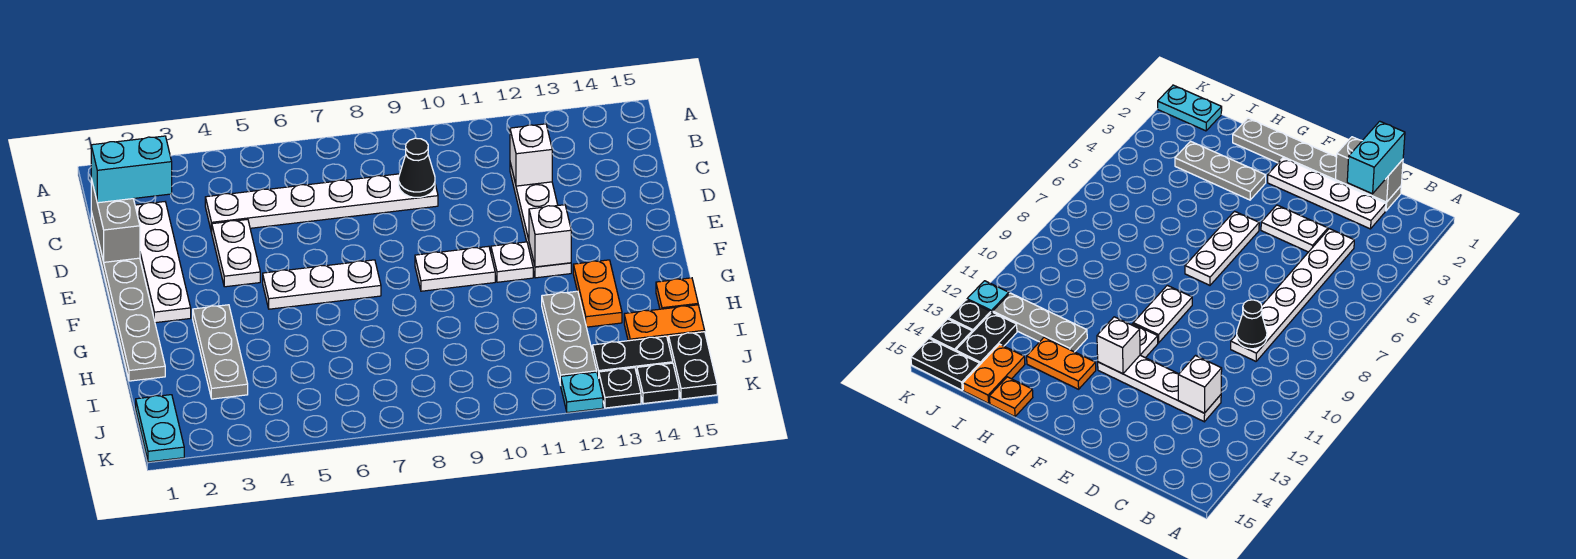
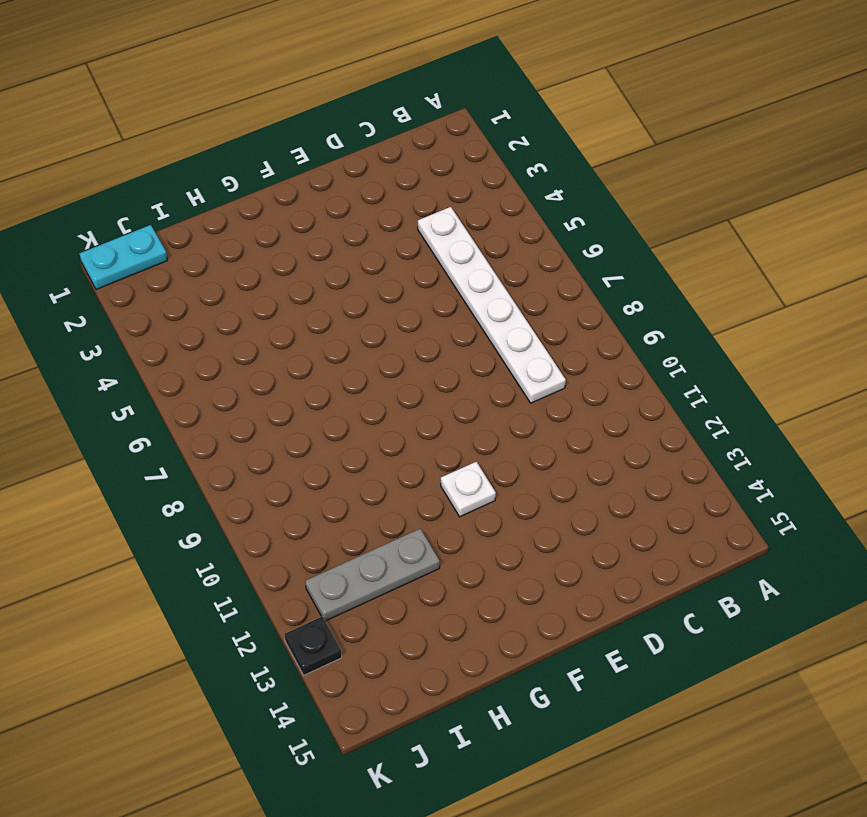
none -> grey plate C1:H1 level 1
none -> white plate C2:F2 level 1
none -> white plate C12:F12 level 1

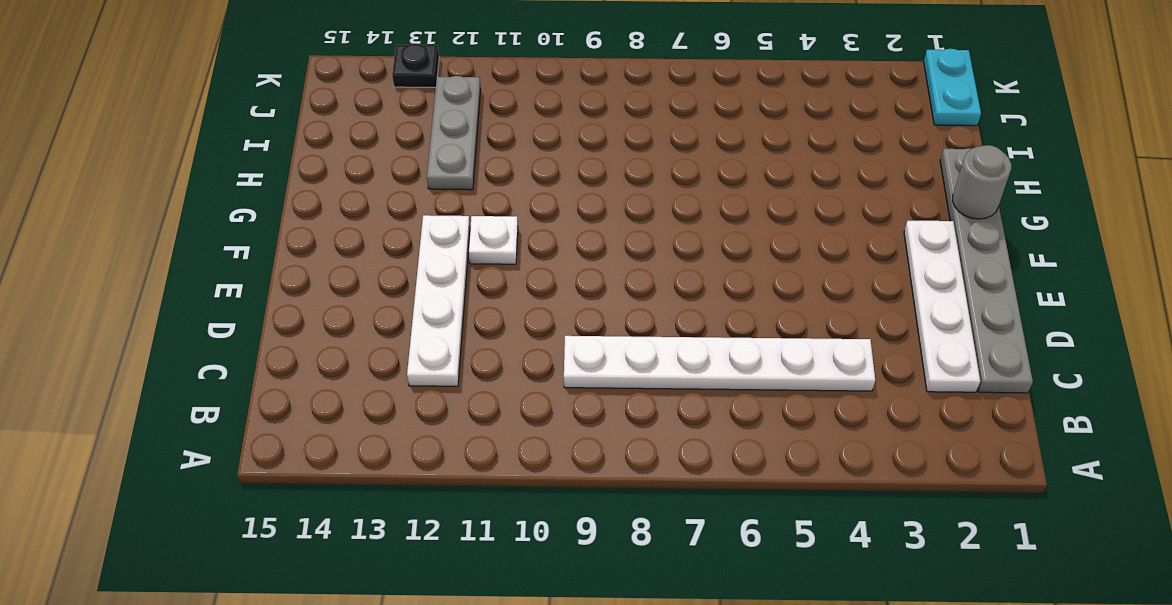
grey round brick G1 level 2 -> none
none -> white plate D4:E4 level 1
none -> white plate F5:F7 level 1
none -> white plate F9:F10 level 1

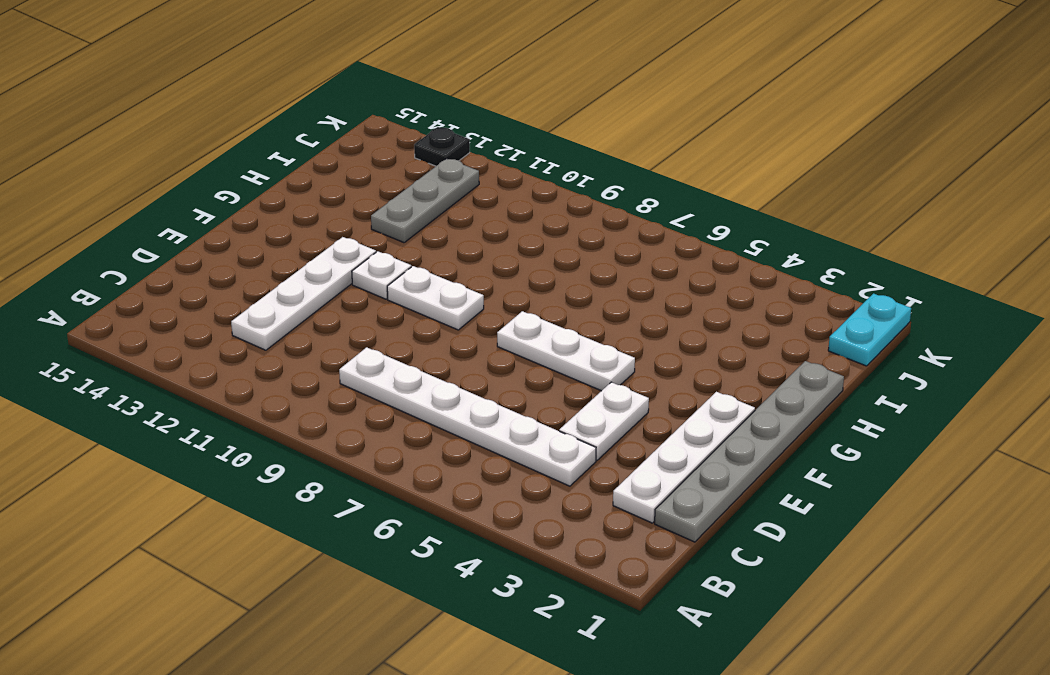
none -> grey plate G3:I3 level 1
none -> orange plate G13:H13 level 1
none -> orange plate H15 level 1

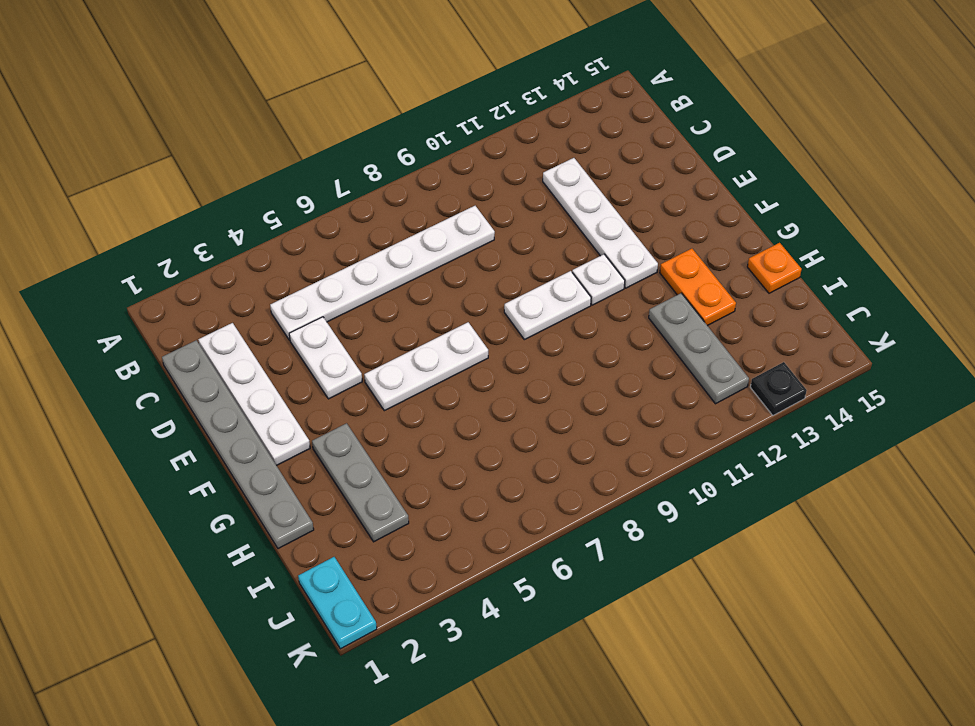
none -> orange plate I14:I15 level 1
none -> black plate J13:J14 level 1
none -> black plate J15:K15 level 1

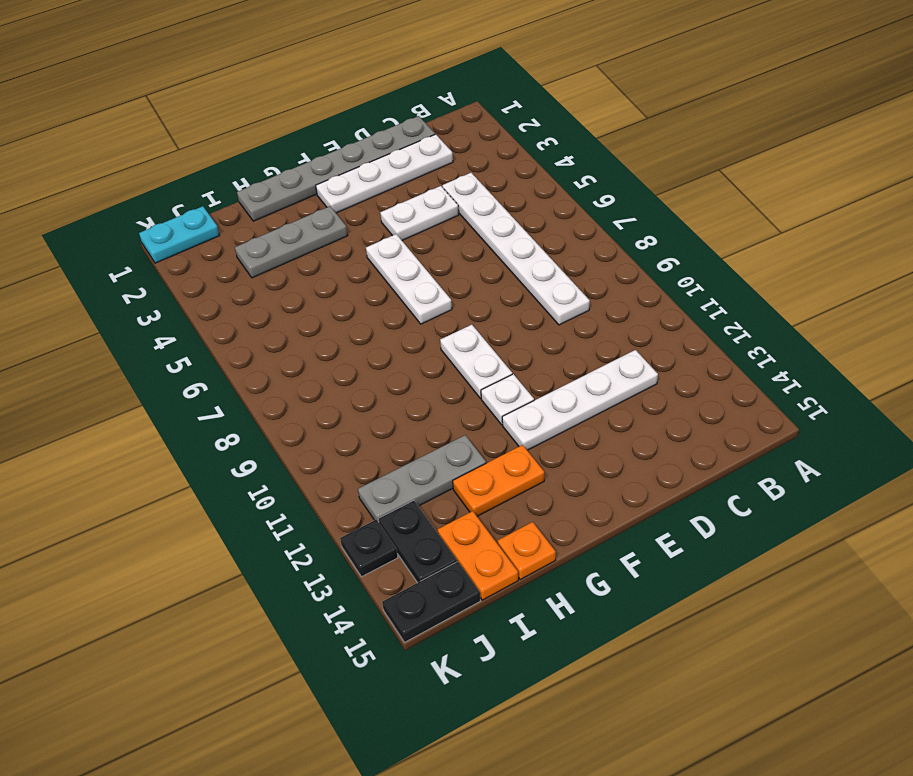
none -> cyan plate K12 level 1
none -> black plate K14 level 1
none -> grey brick C1:D1 level 2

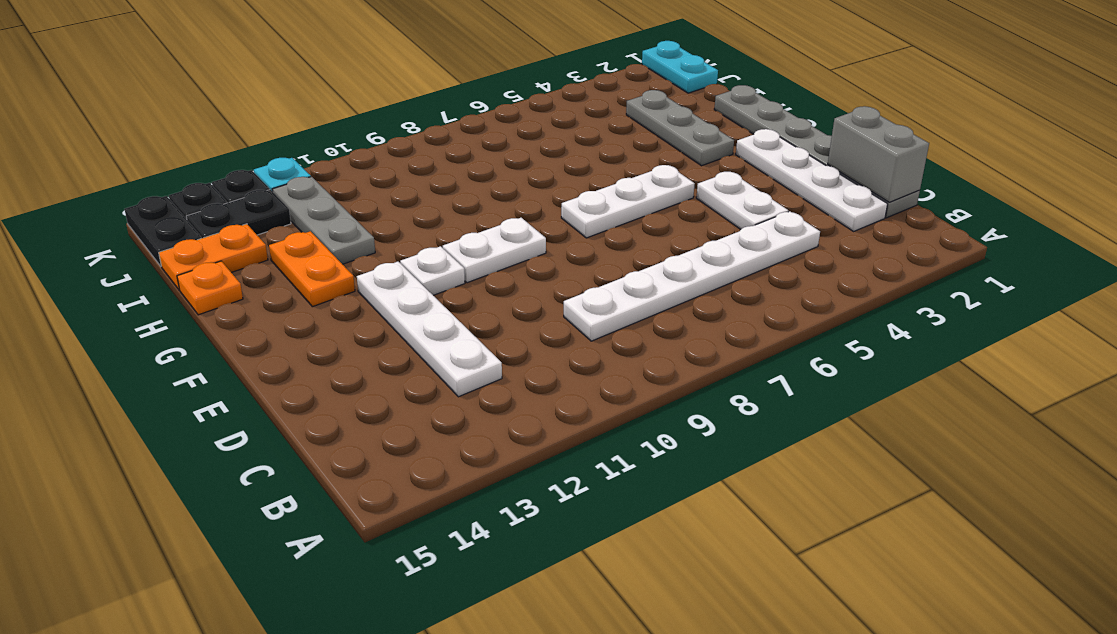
none -> black cone C9 level 2
none -> white brick C12 level 2
none -> white brick F12 level 2

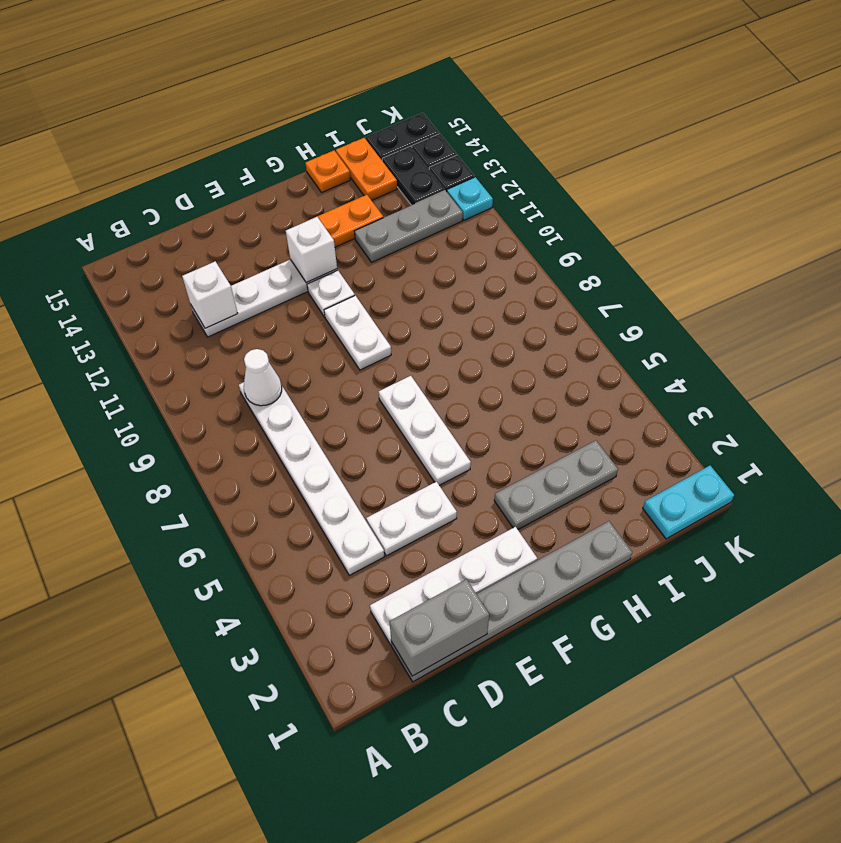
white cone C9 level 2 -> black cone C9 level 2
none -> cyan brick C1:C2 level 3

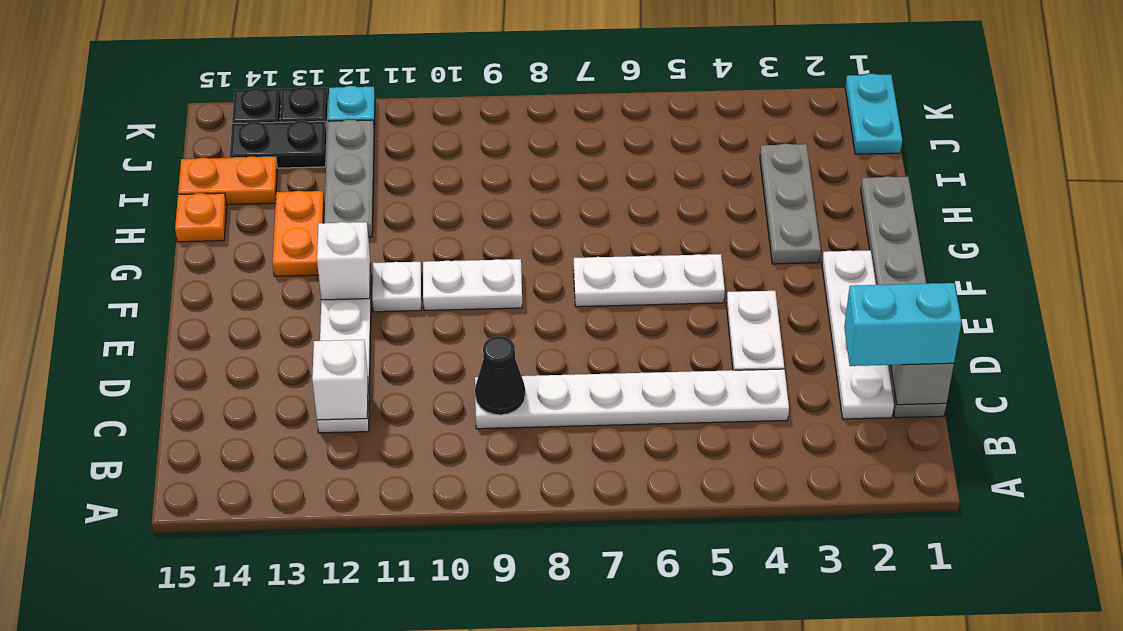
none -> black plate J15:K15 level 1

